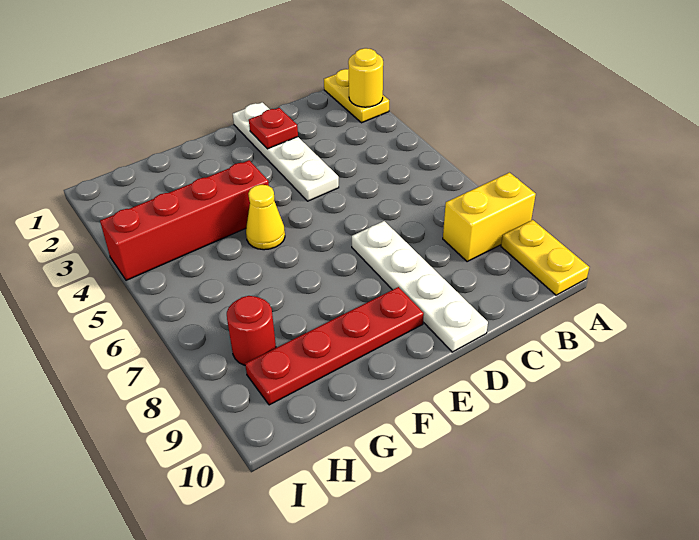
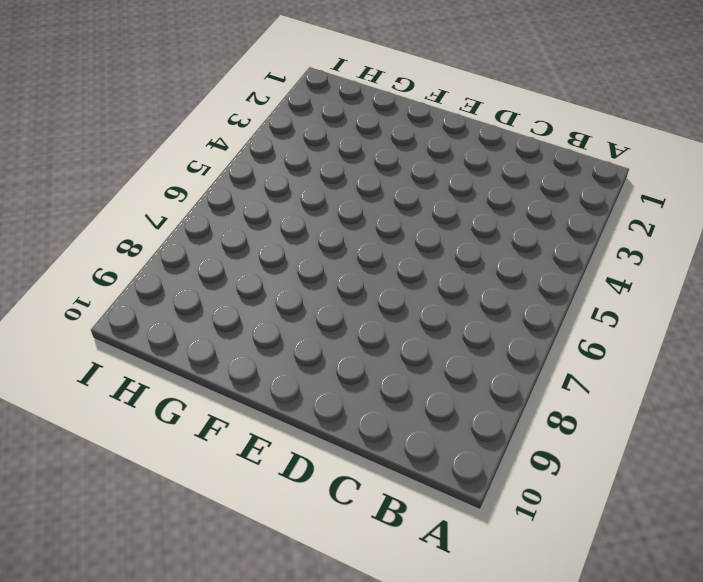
none -> yellow plate A1:A2 level 1
none -> yellow brick A8:B8 level 1

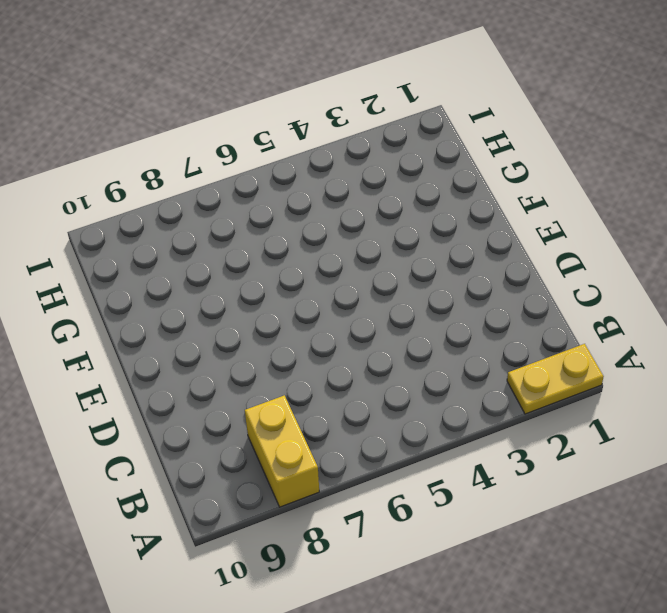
none -> yellow plate A9:A10 level 1
none -> white plate D1:D4 level 1

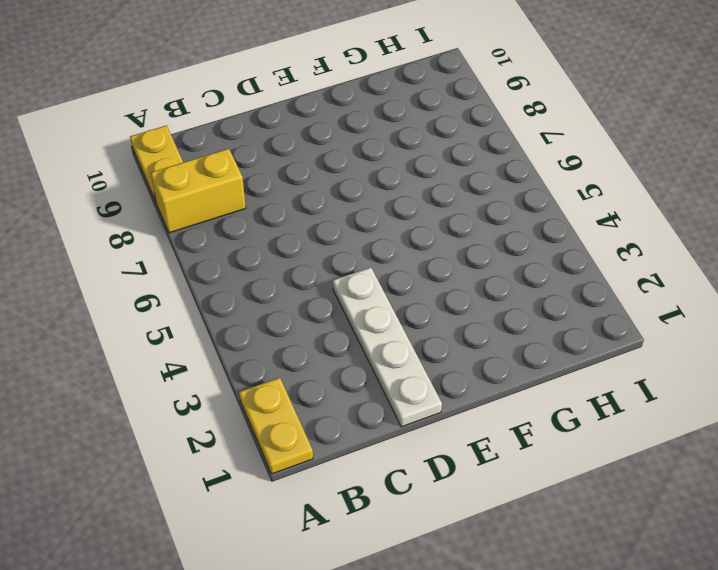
none -> white plate D7:D10 level 1
none -> red plate E9:H9 level 1

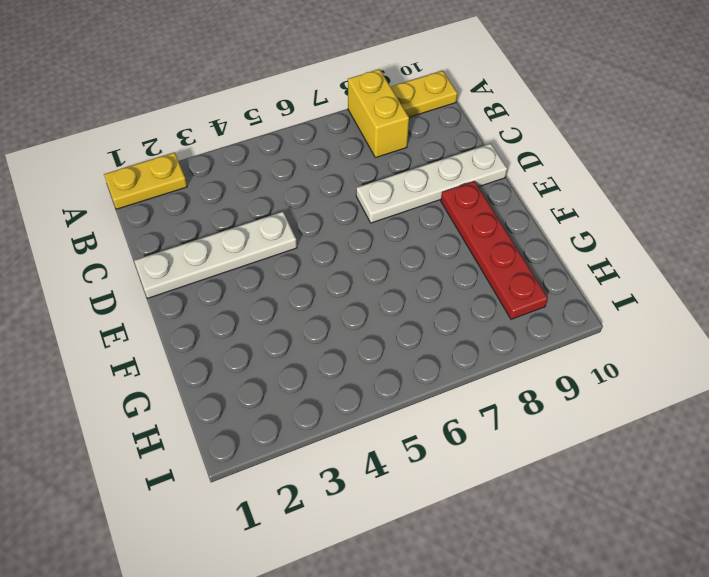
none -> red brick F4:I4 level 1
none -> yellow cone F5 level 1

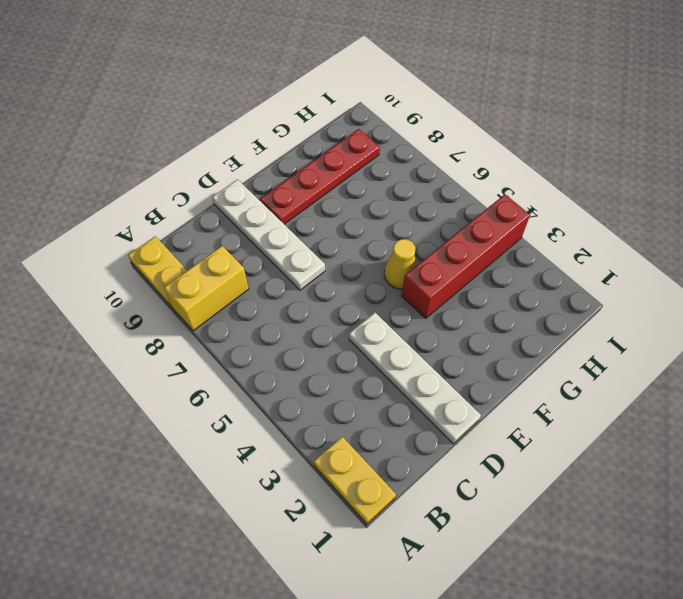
none -> red round brick H8 level 1
none -> yellow round brick A2 level 2

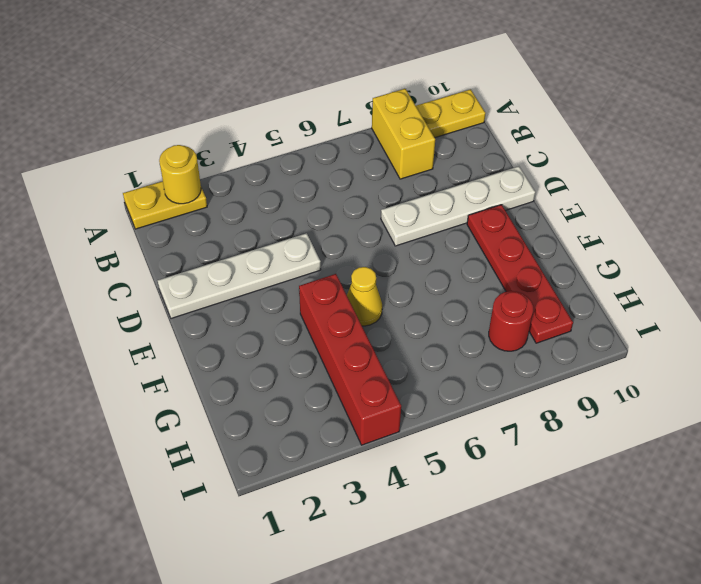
none -> red plate D2 level 2

